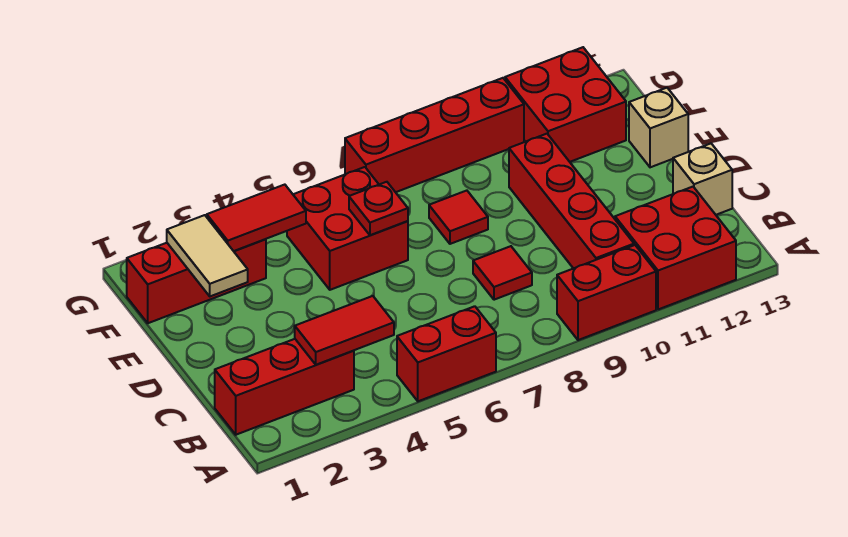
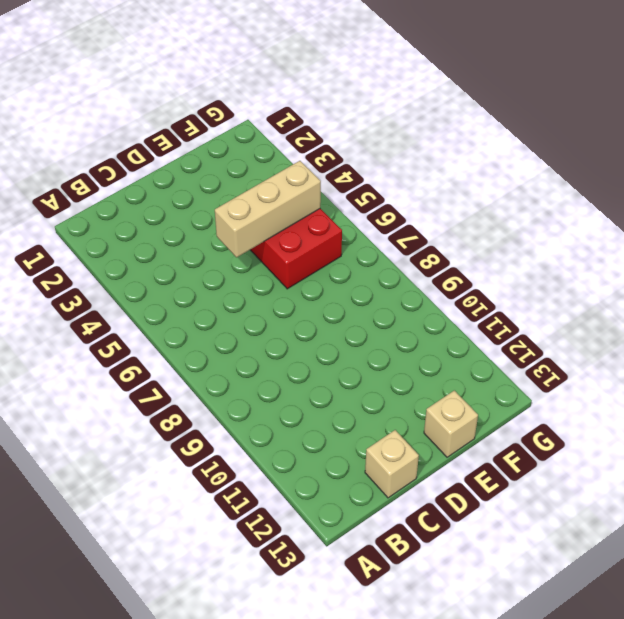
tan brick D5:F5 level 2 -> none
none -> red brick A5:A6 level 1
none -> red brick A9:A10 level 1
none -> red brick A11:B12 level 1

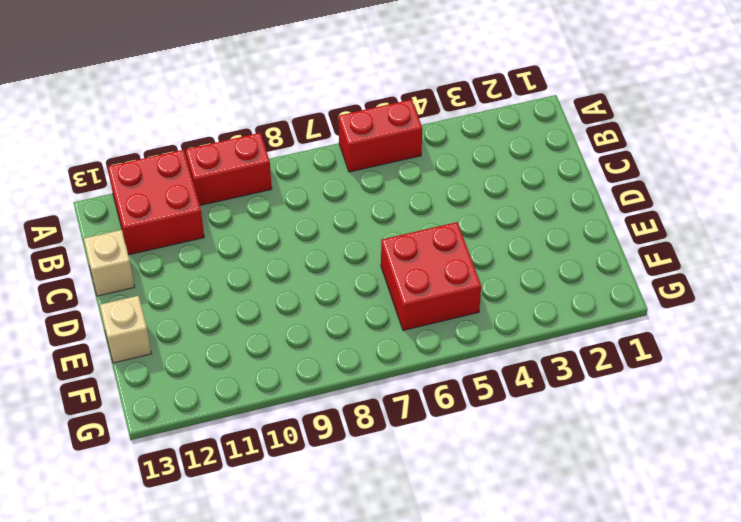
none -> red brick B1:B3 level 1
none -> red brick B10:E10 level 1
none -> red tile C8 level 1

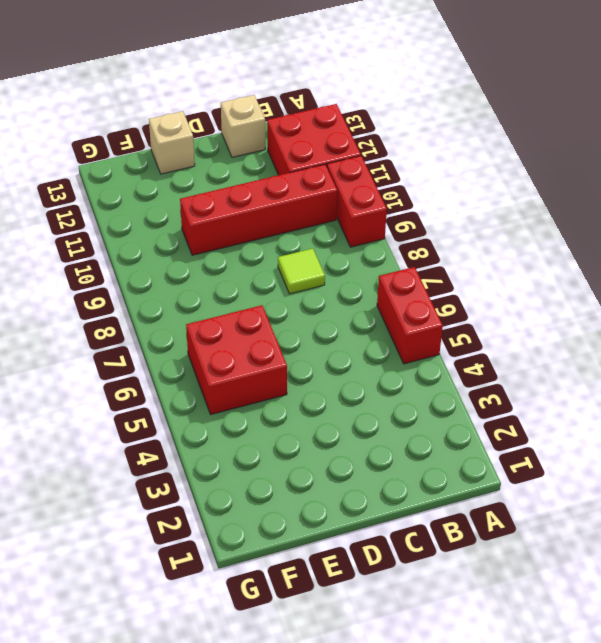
lime tile C8 level 1 -> red tile C8 level 1
none -> red brick B1:B3 level 1
none -> red tile E8 level 1
none -> red brick F1:F3 level 1

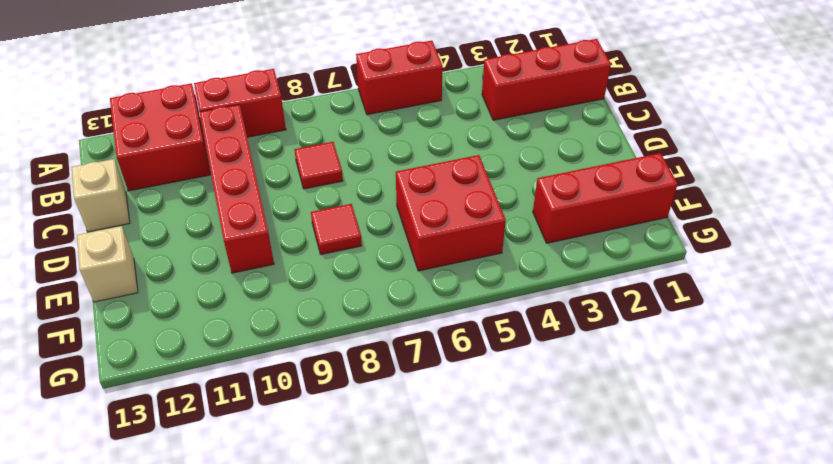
none -> red brick F11:G12 level 1
none -> red brick G7:G10 level 1
none -> red tile B3:B4 level 2

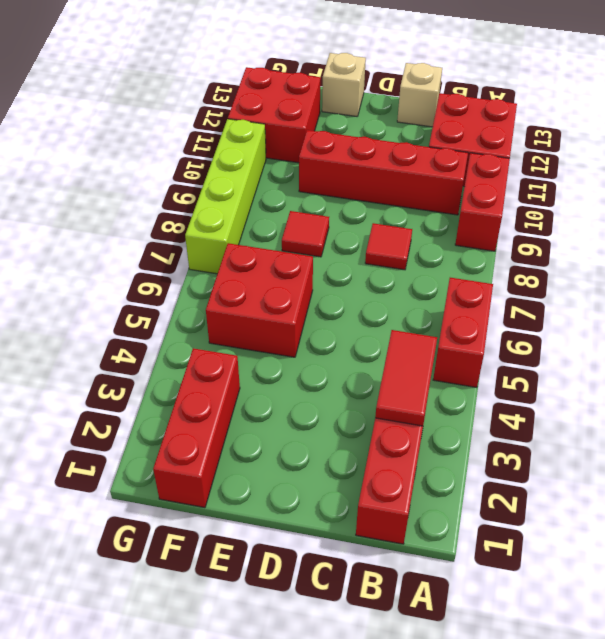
lime brick G7:G10 level 1 -> red brick G7:G10 level 1
none -> tan tile E2:F2 level 2
none -> red plate E6 level 2
none -> red tile F3:F4 level 2

